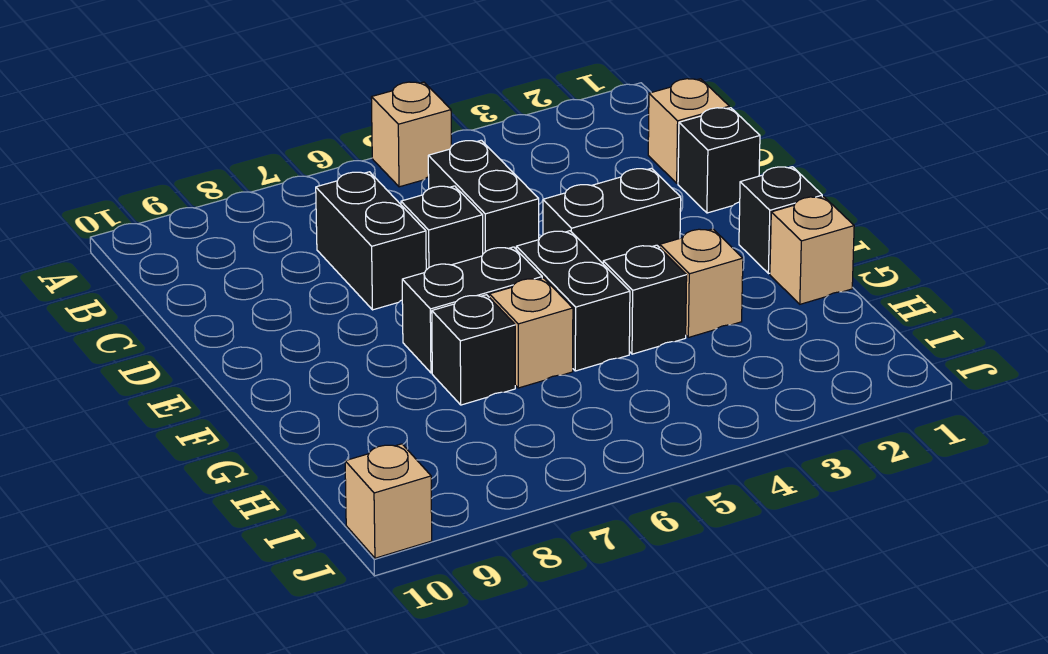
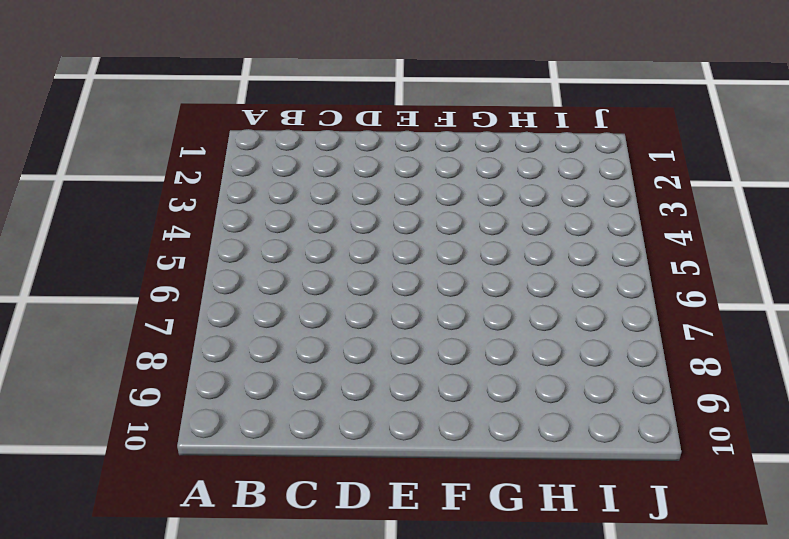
none -> tan brick A5 level 1
none -> tan brick C1 level 1
none -> black brick C5:D5 level 1

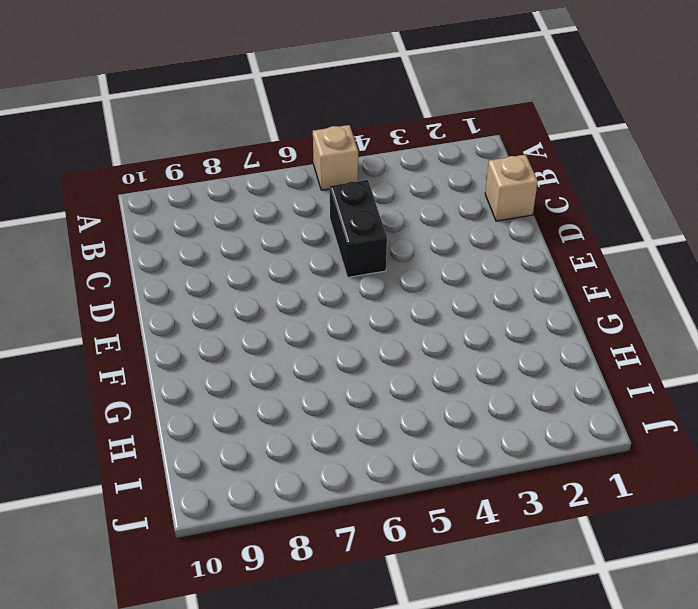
none -> black brick C7:D7 level 1
none -> black brick D1 level 1
none -> black brick D6 level 1

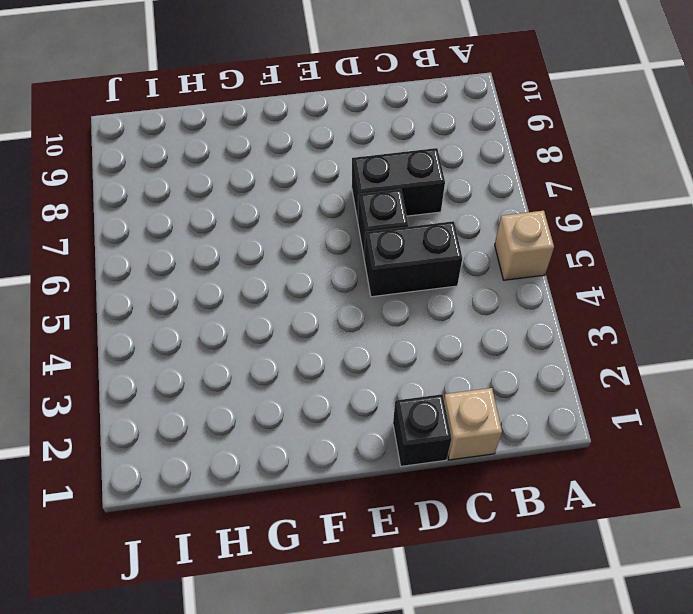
none -> black brick E3:E4 level 1
none -> black brick F1 level 1
none -> black brick F5:G5 level 1

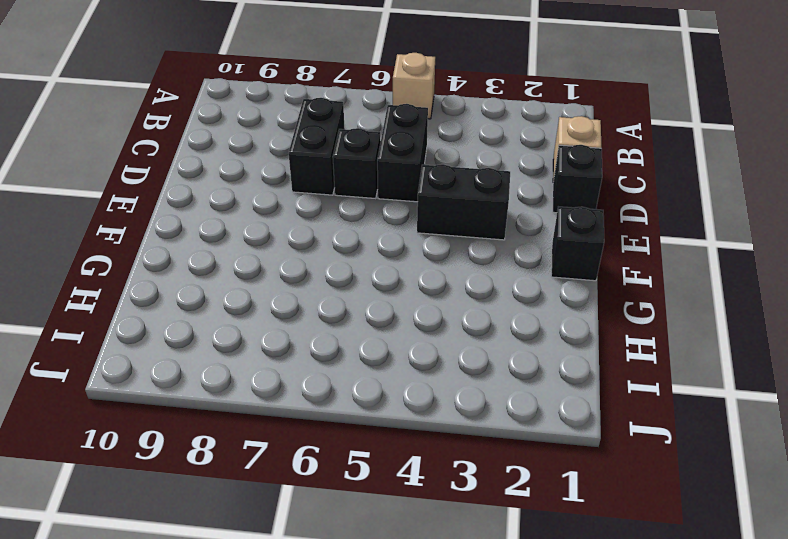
none -> black brick F5:G5 level 1
none -> black brick F6:F7 level 1
none -> tan brick G1 level 1

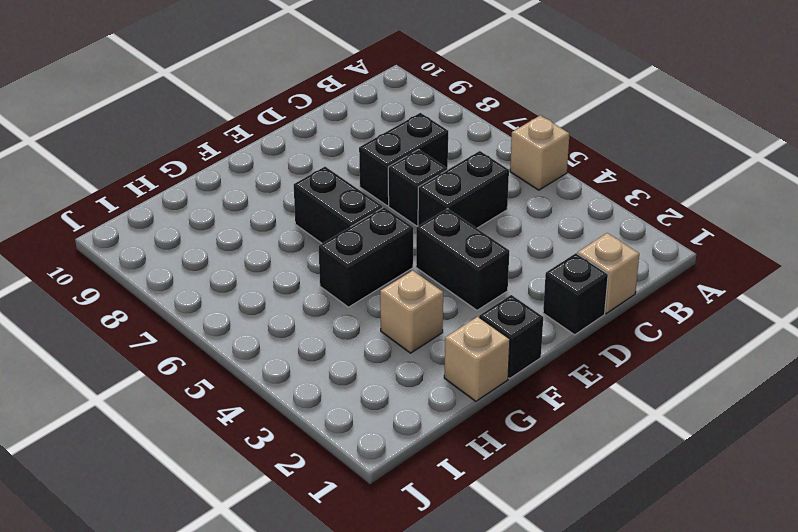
none -> black brick G4 level 1
none -> tan brick G6 level 1
none -> black brick G7 level 1

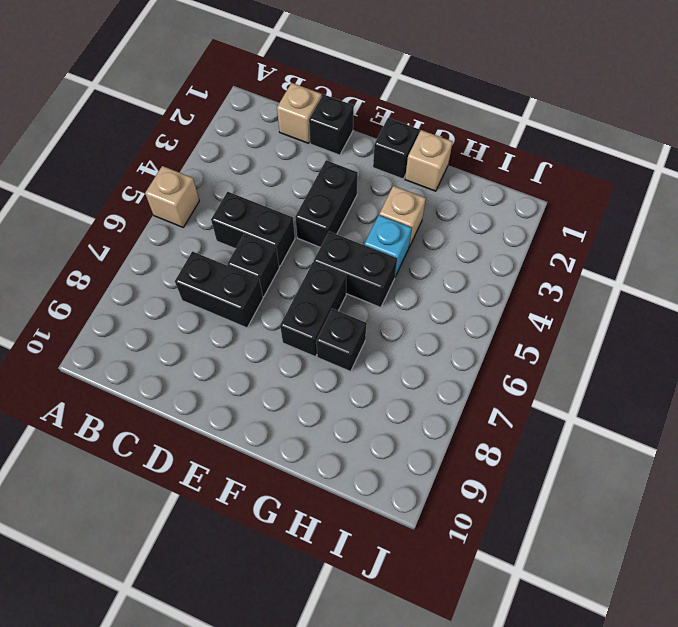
cyan brick G4 level 1 -> black brick G4 level 1
none -> tan brick G6 level 1
none -> tan brick J10 level 1

